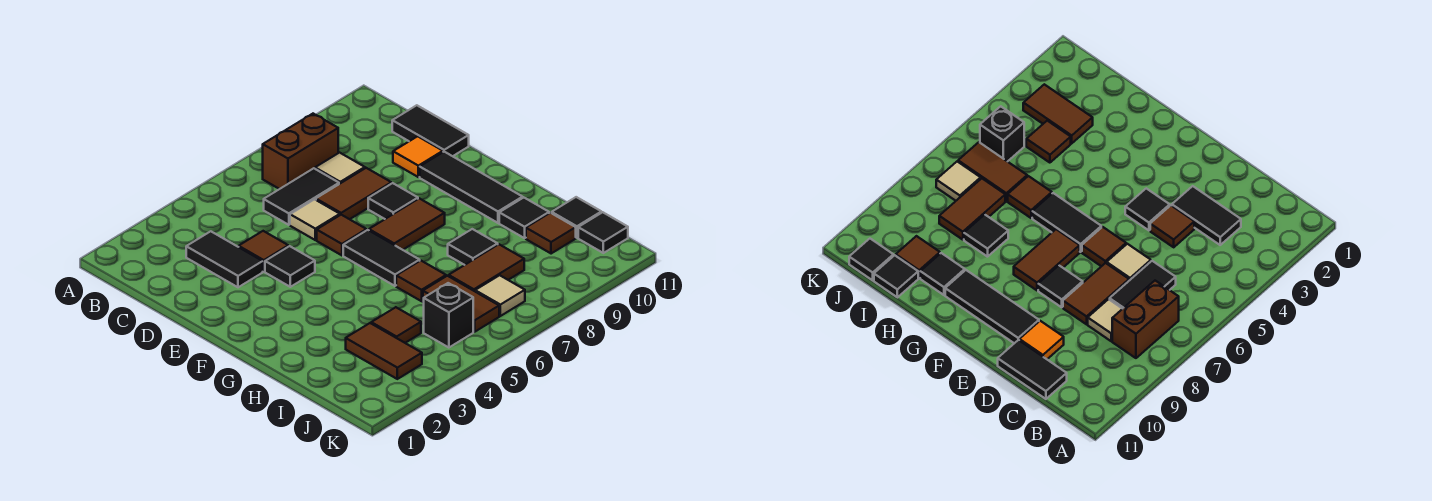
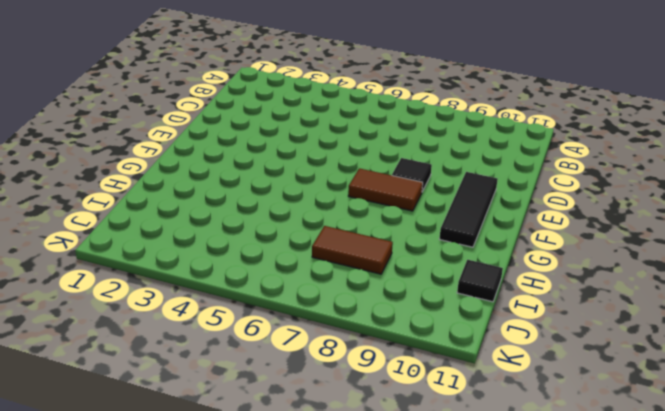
none -> brown brick B7:B8 level 1
none -> black tile C3:D3 level 1
none -> black tile C6:C7 level 1

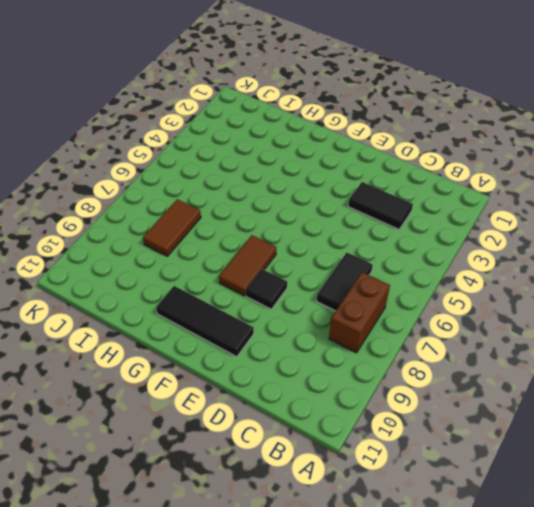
none -> tan tile C8 level 1
none -> black tile C11:D11 level 1
none -> brown tile D4 level 1

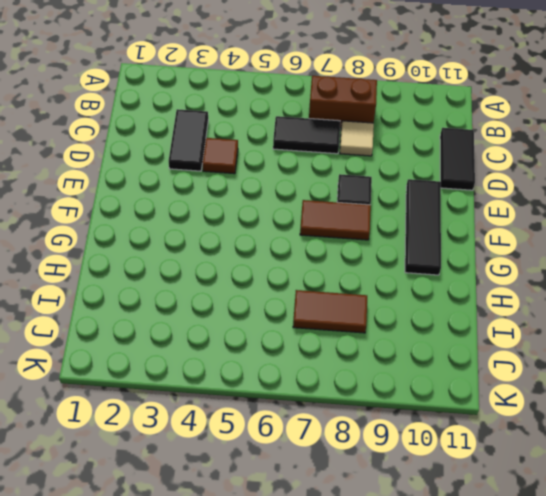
none -> tan tile D6 level 1
none -> brown tile D7:D8 level 1
none -> orange tile D10 level 1

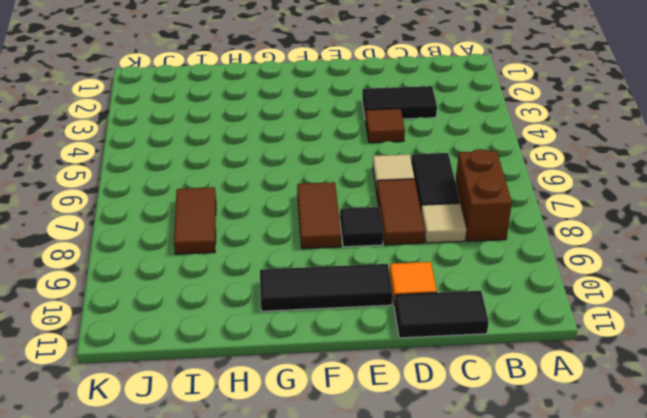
none -> black tile E4 level 1
none -> brown tile E6 level 1
none -> black tile F6:G6 level 1

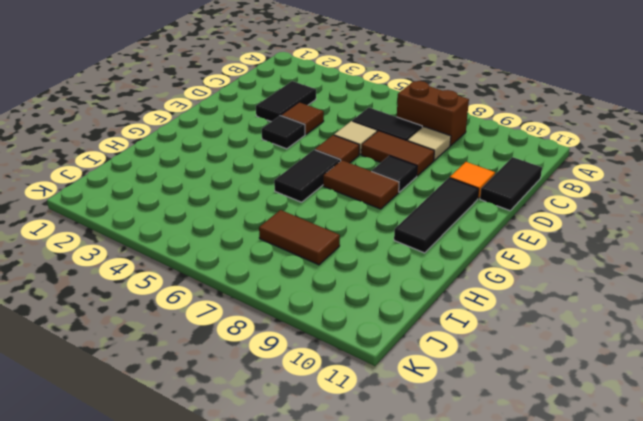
none -> brown tile H6 level 1
none -> black tile H8 level 1
none -> black tile H10 level 1

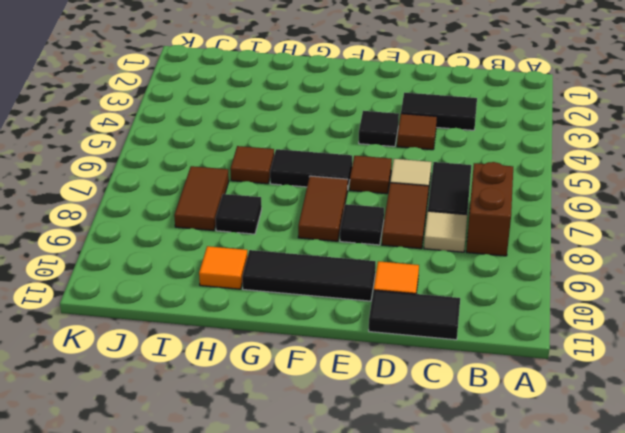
orange tile H10 level 1 -> black tile H10 level 1
none -> brown tile I3:J3 level 1
none -> brown tile I4 level 1
none -> brown tile I6:J6 level 1

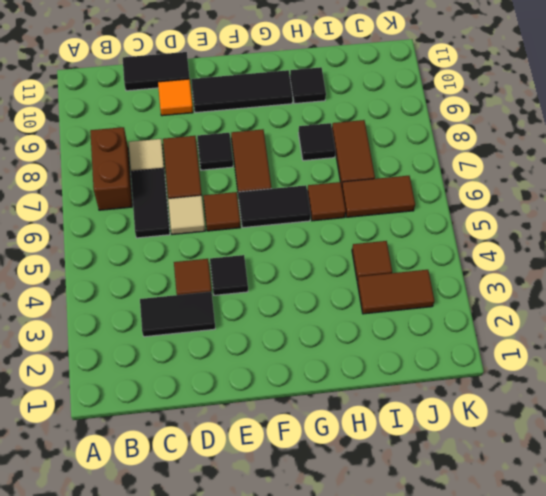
none -> brown tile I10 level 1
none -> black tile I11 level 1
none -> black brick J5 level 1

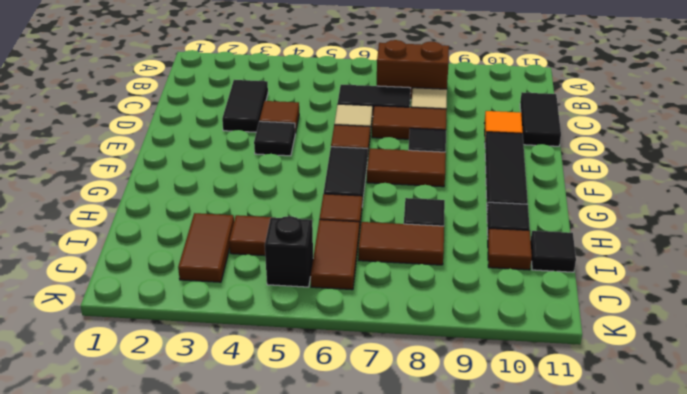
none -> tan tile J7 level 1
none -> black tile J11 level 1

